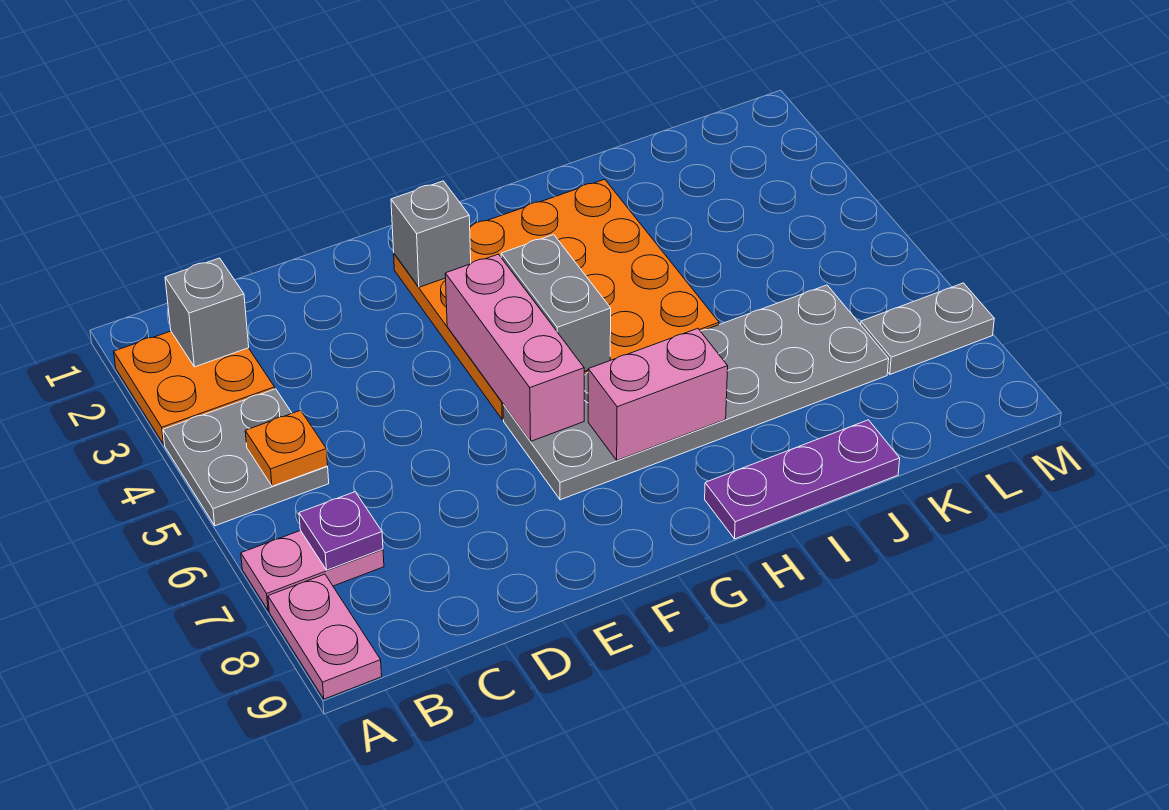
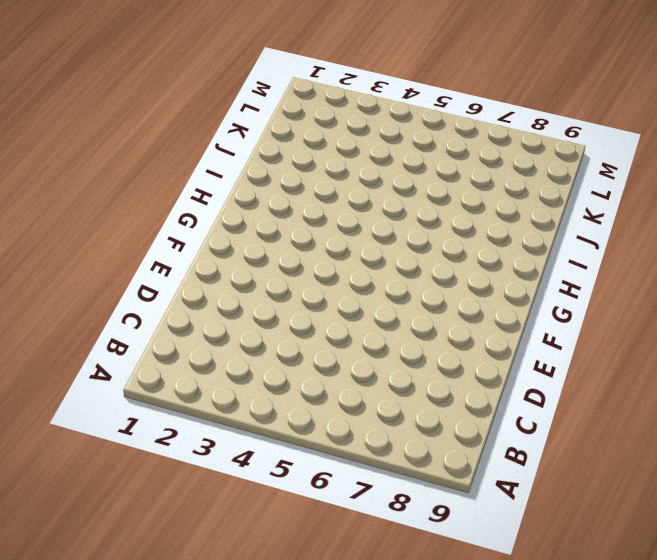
none -> orange plate A2:B3 level 1
none -> grey plate A4:B5 level 1
none -> pink plate A7:B7 level 1

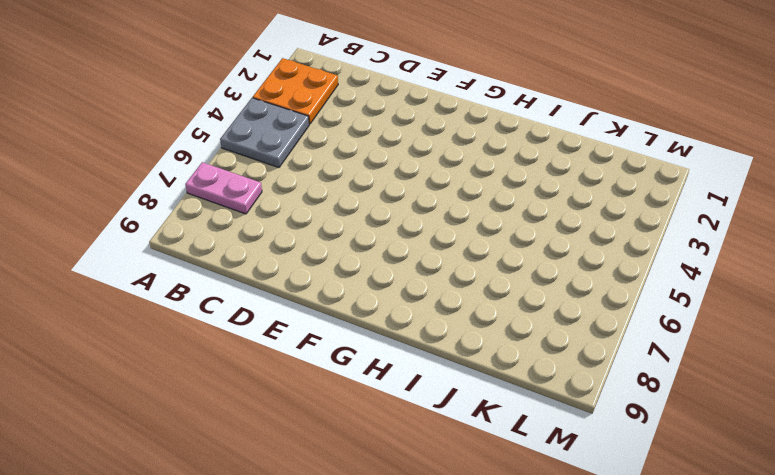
none -> pink plate A8:A9 level 1
none -> orange plate F2:I5 level 1
none -> grey plate F6:K7 level 1

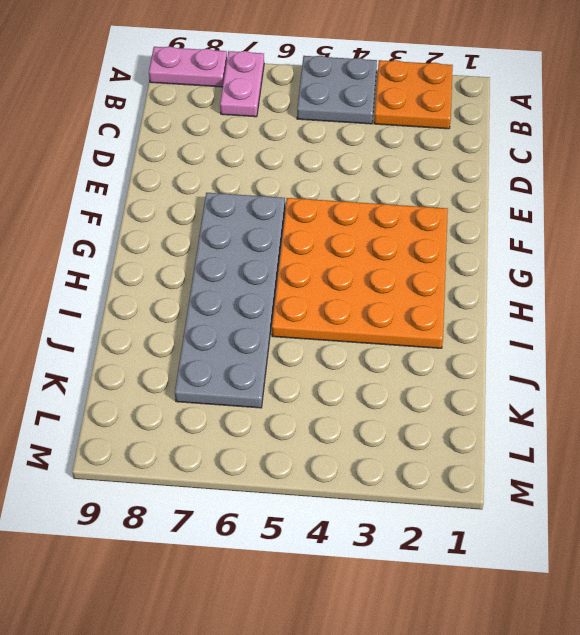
none -> purple plate H9:J9 level 1
none -> grey plate L7:M7 level 1
none -> grey brick B2 level 2

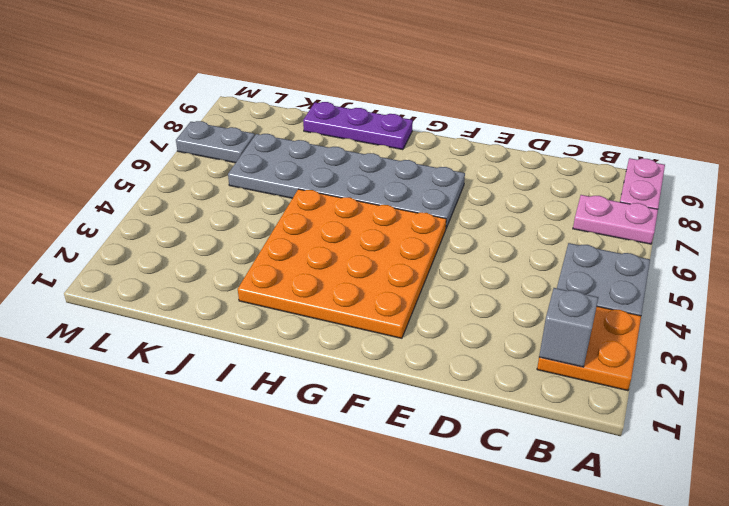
none -> orange plate B5 level 2
none -> purple plate B7 level 2
none -> grey brick F2 level 2

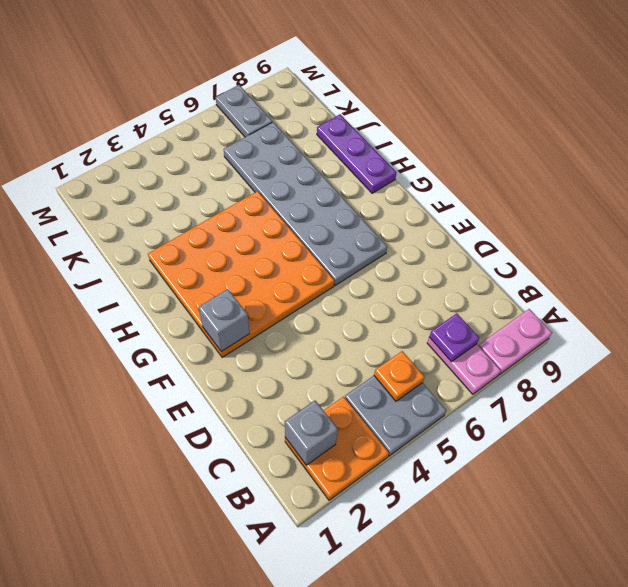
none -> pink brick F4:F6 level 2
none -> grey brick G4:G5 level 2
none -> pink brick G7:H7 level 2

